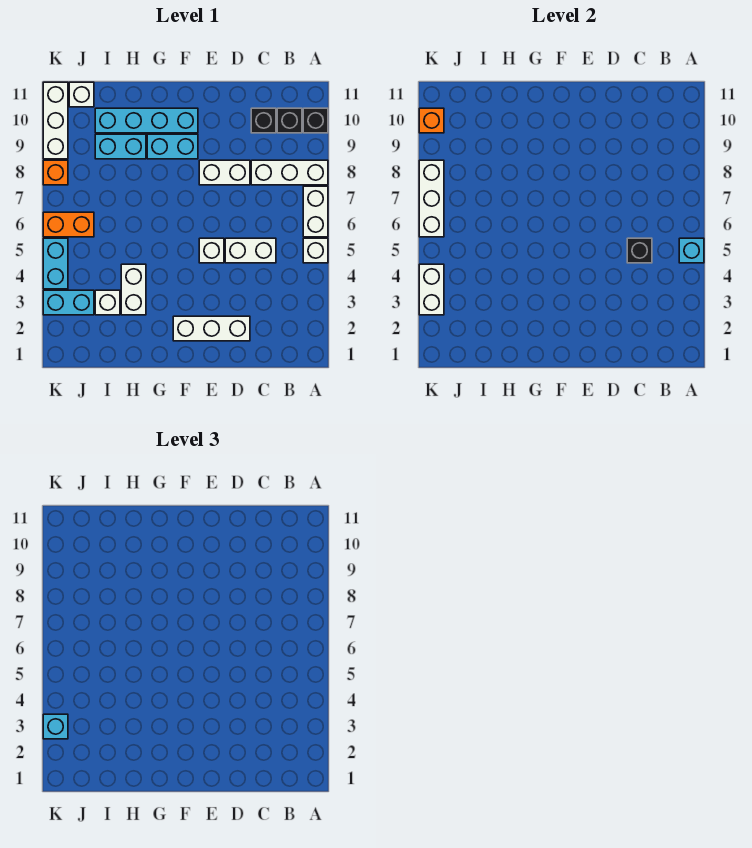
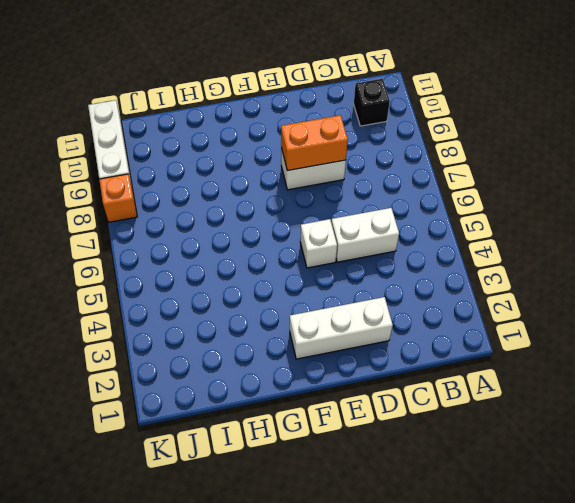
orange brick D8:E8 level 2 -> orange brick J6:K6 level 1
none -> white brick A5 level 1
none -> white brick A6:A7 level 1
none -> white brick A8:C8 level 1

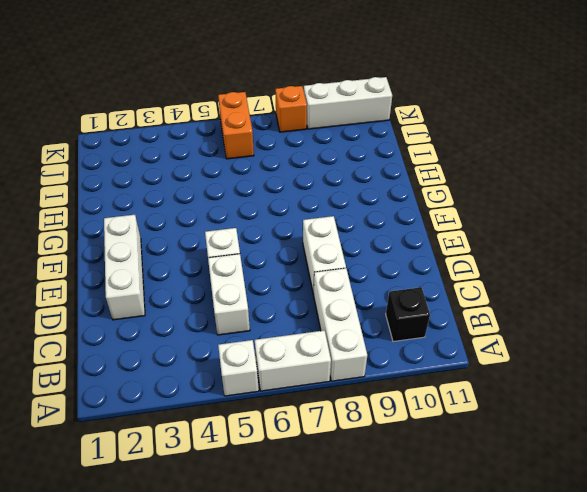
none -> black brick A10 level 1
none -> black brick C10 level 1
none -> cyan brick F9:G9 level 1

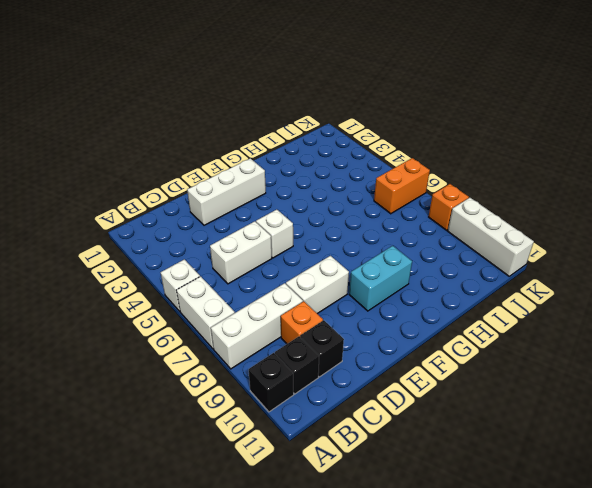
orange brick C9 level 1 -> orange brick K10 level 2
none -> cyan brick F10:I10 level 1
none -> white brick H3:H4 level 1
none -> cyan brick H9:I9 level 1

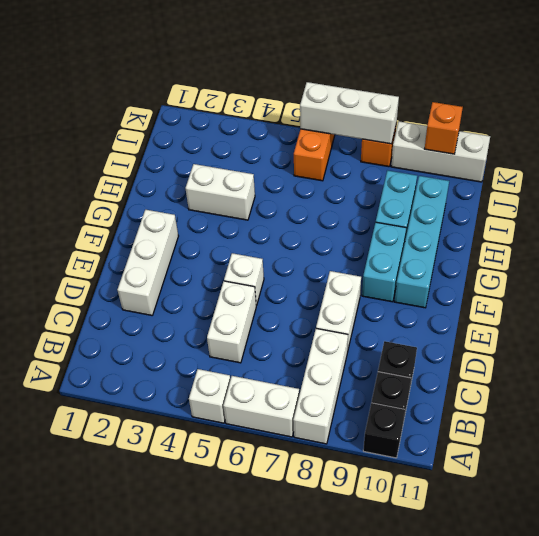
none -> white brick I3 level 1
none -> cyan brick J3:K3 level 1
none -> white brick J11 level 1

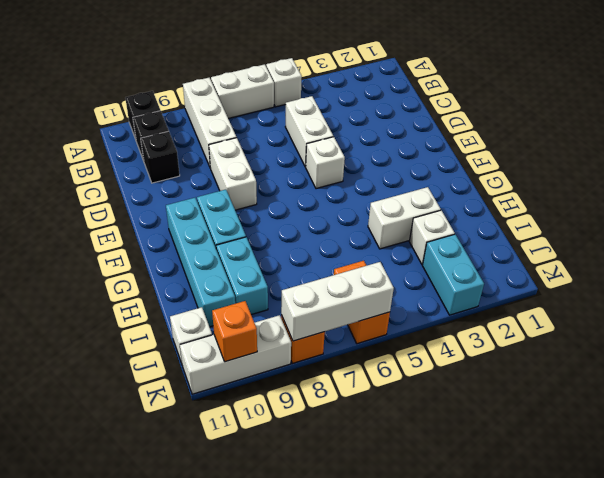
none -> white brick D2:F2 level 1
none -> cyan brick K4:K5 level 1
none -> cyan brick A5 level 2

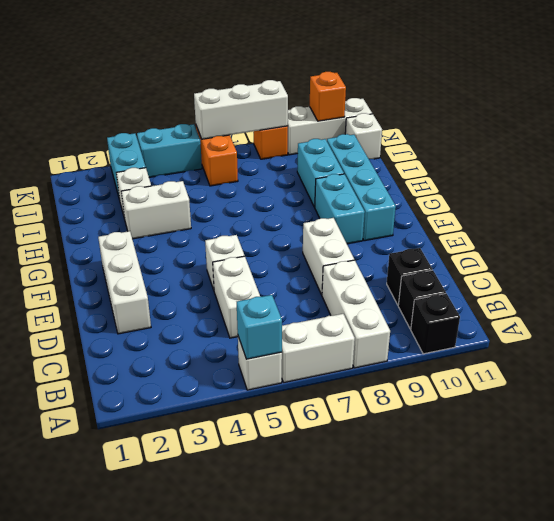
none -> black brick C5 level 2
none -> white brick K3:K4 level 2
none -> cyan brick K3 level 3

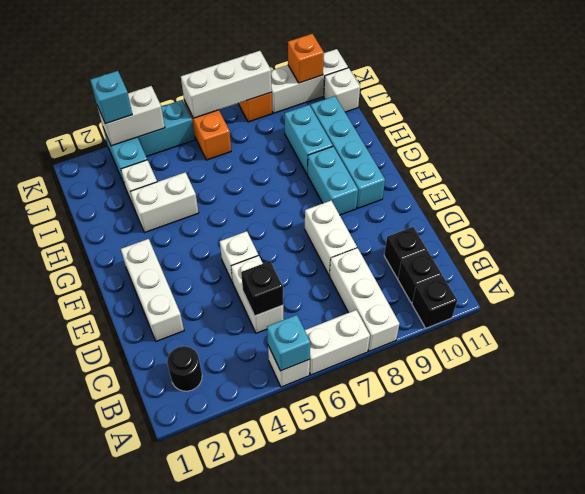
black round brick B2 level 1 -> none

